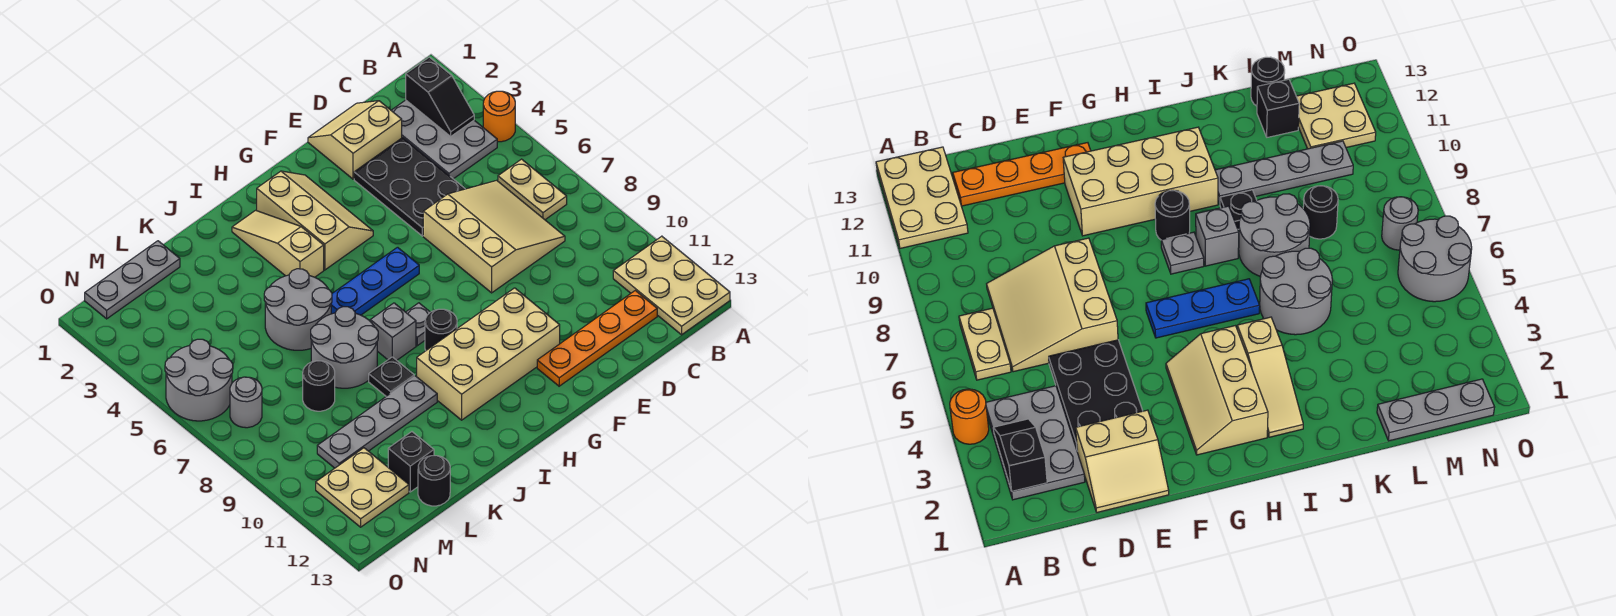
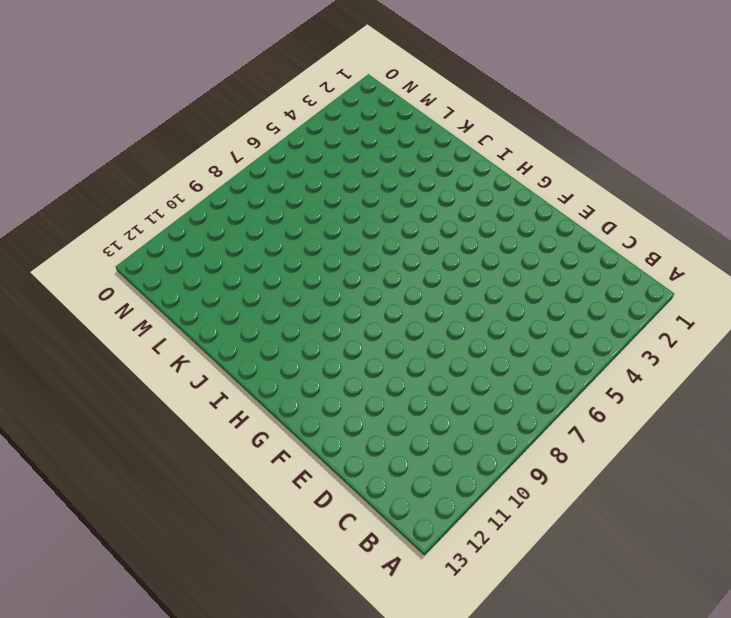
none -> orange round brick A4 level 1
none -> tan plate A11:B13 level 1
none -> grey plate B2:C4 level 1

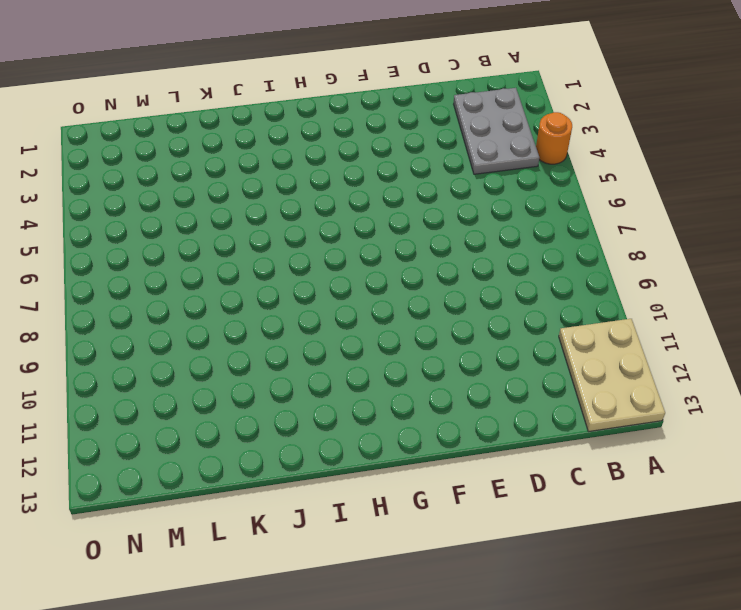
none -> tan plate B6:B7 level 1
none -> tan slope C6:E8 level 1 top E
none -> orange plate C12:F12 level 1

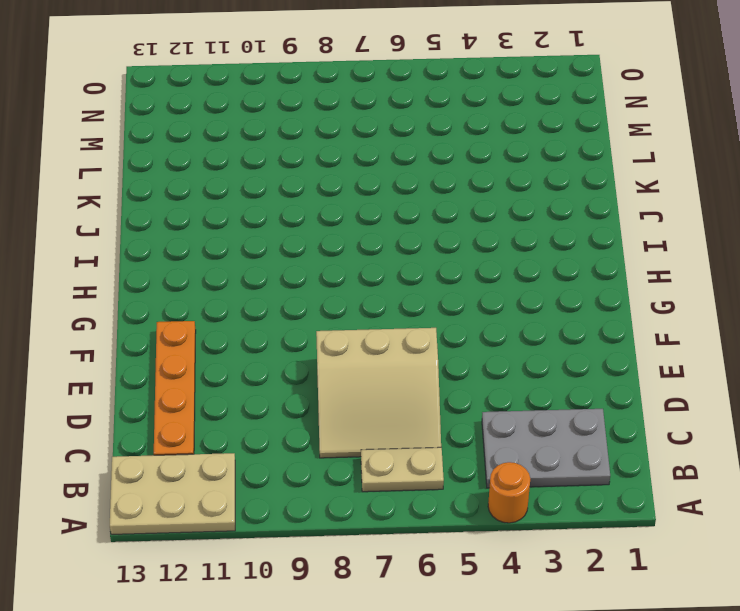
none -> tan slope D1:E2 level 1 top 2
none -> black plate D3:E5 level 1
none -> tan brick F10:I11 level 1

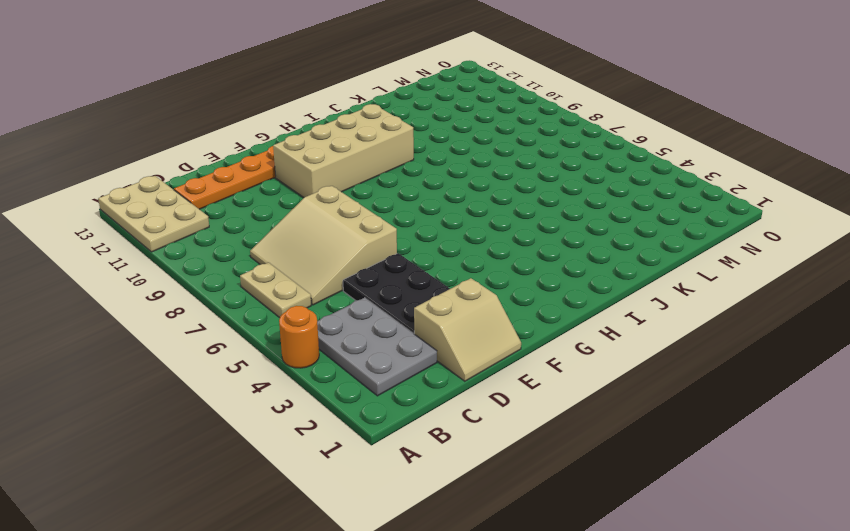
none -> tan slope G2:H4 level 1 top H
none -> blue plate G6:I6 level 1
none -> grey plate H8 level 1

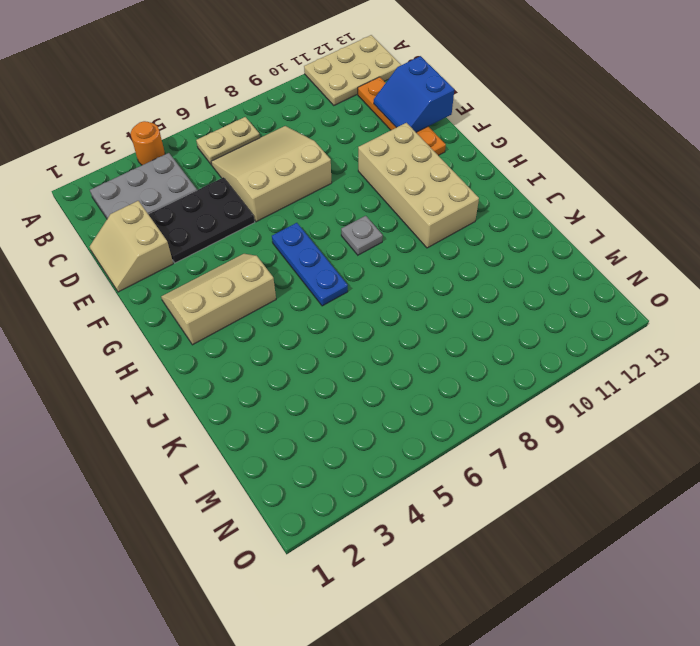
blue slope D12:E13 level 2 top 13 -> none
none -> black round brick H9 level 1
none -> tan slope I2:I4 level 1 top 4
none -> grey brick I8 level 1

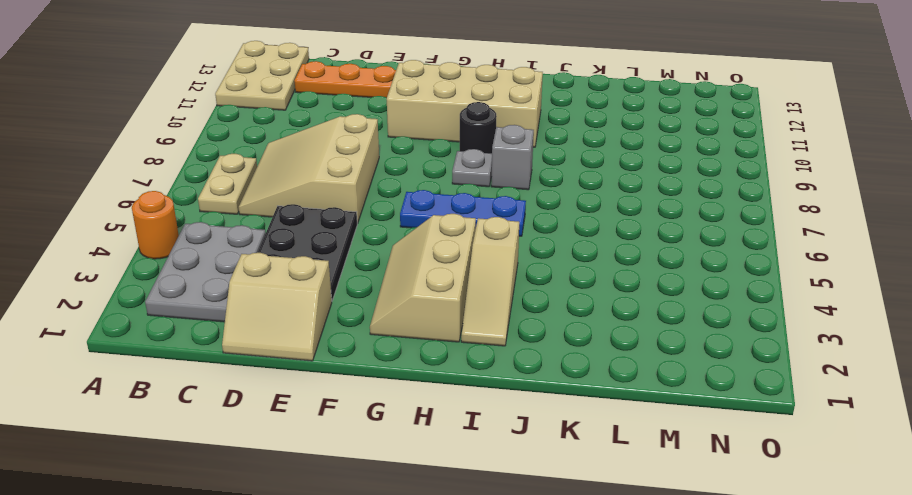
none -> grey round brick J5:K6 level 1
none -> grey round brick J7:K8 level 1
none -> black plate J9 level 1

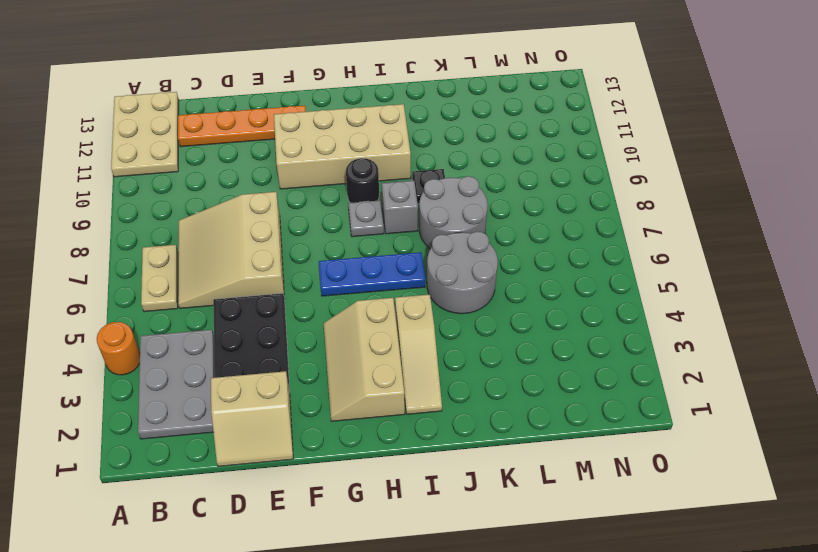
none -> grey plate J10:M10 level 1
none -> grey plate L1:N1 level 1
none -> black round brick L8 level 1

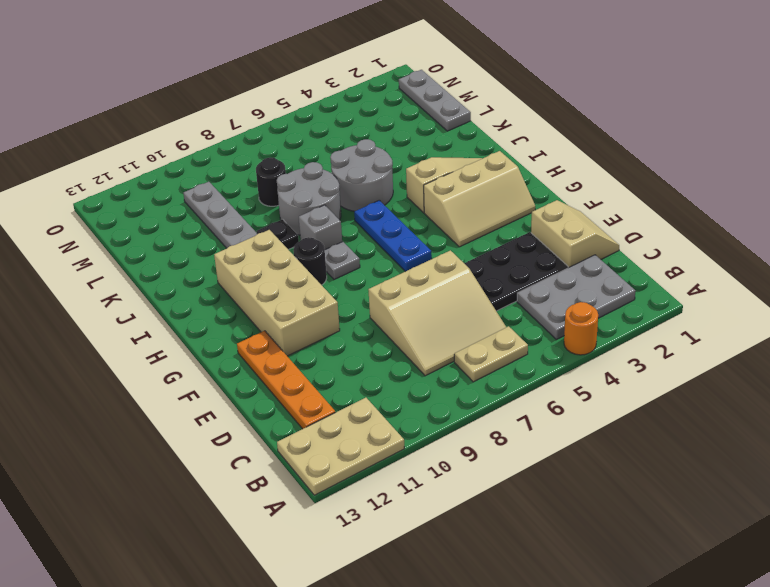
none -> black brick L12 level 1
none -> black round brick L13 level 1
none -> tan plate M11:N12 level 1

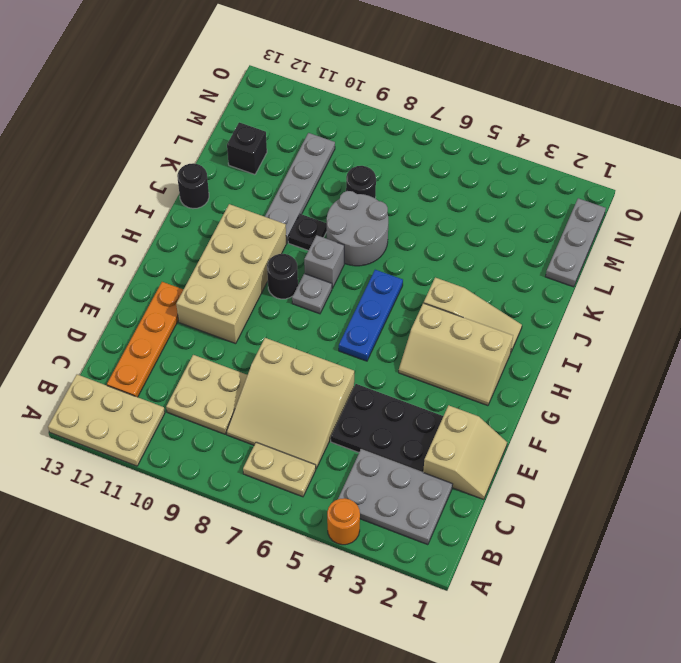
tan plate C9:D10 level 1 -> tan plate M11:N12 level 1
black round brick J13 level 1 -> black round brick L13 level 1
none -> grey round brick J5:K6 level 1
none -> grey round brick N5:O6 level 1
none -> grey round brick N7 level 1

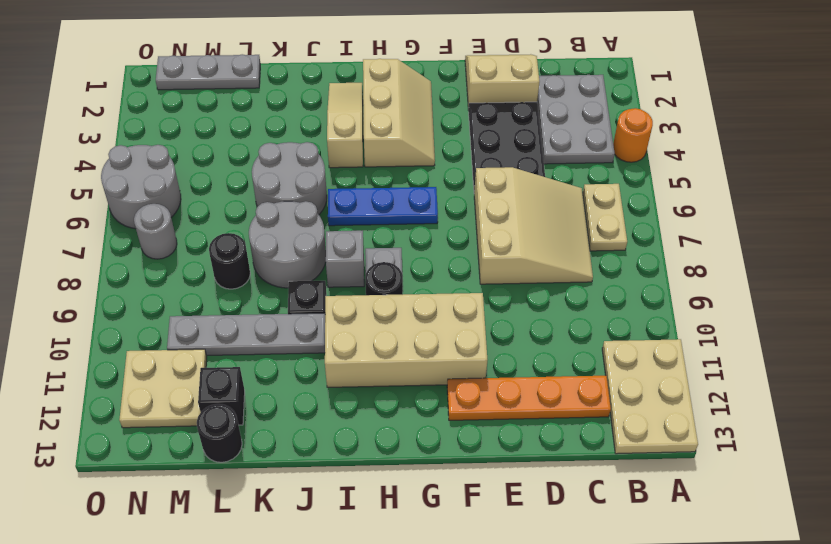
none -> black slope B2:B3 level 2 top 2

